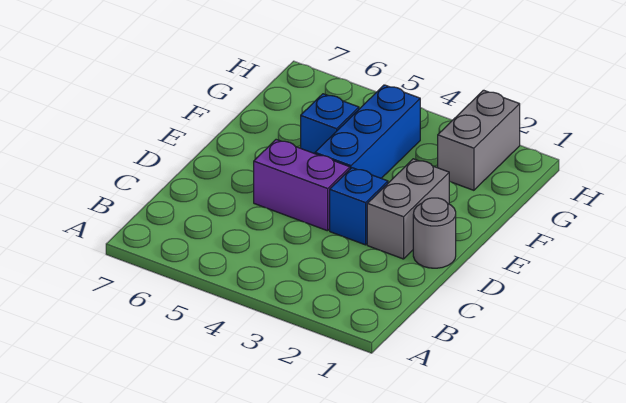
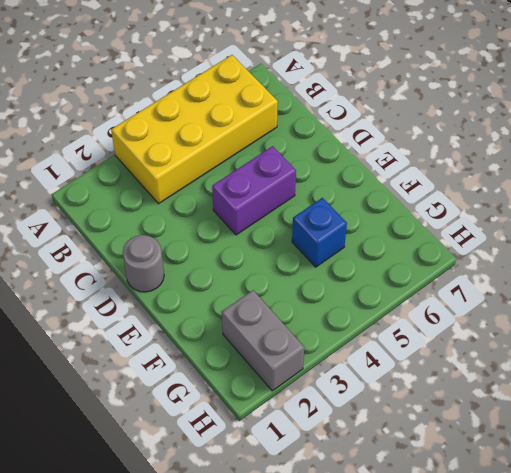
yellow brick A3:B6 level 1 -> none
none -> grey brick D2:E2 level 1
none -> blue brick D3 level 1

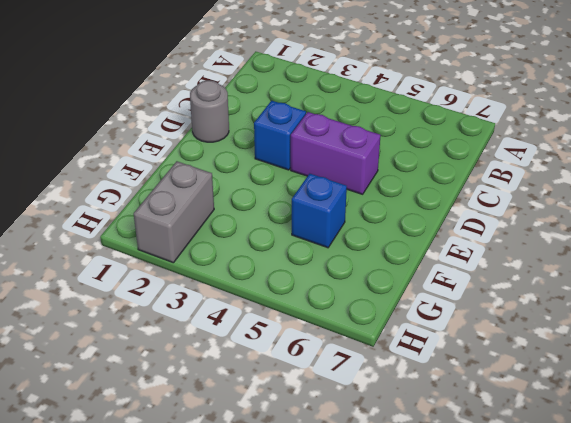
none -> grey brick D2:E2 level 1
none -> blue brick E4:G4 level 1

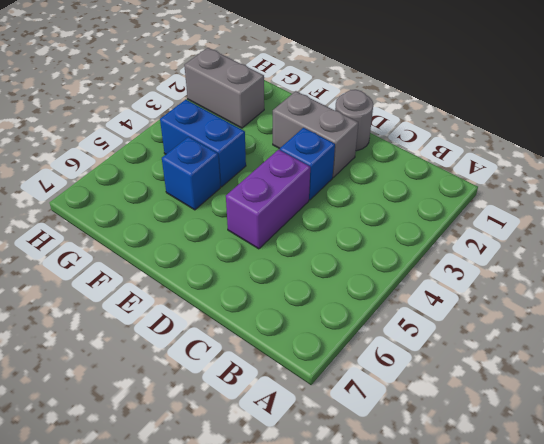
blue brick F4:G4 level 1 -> blue brick E4:G4 level 1

